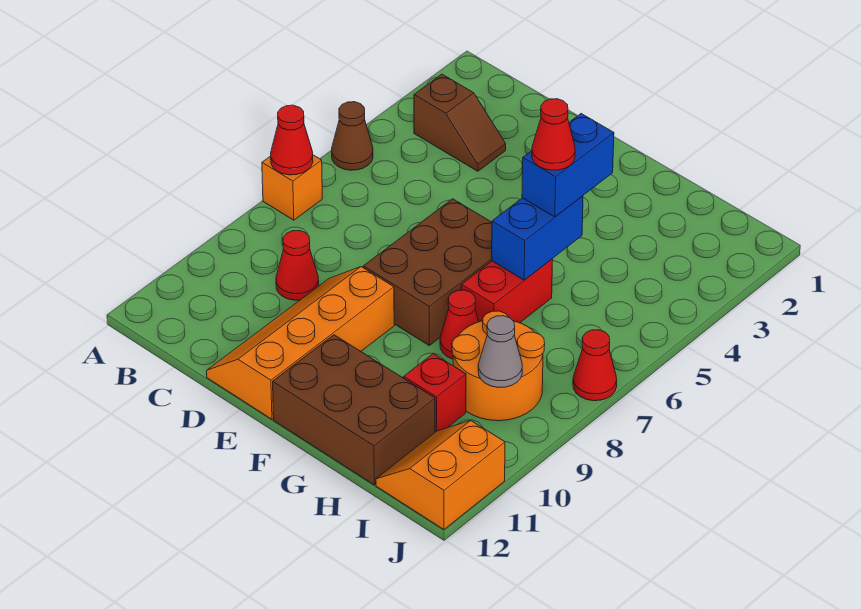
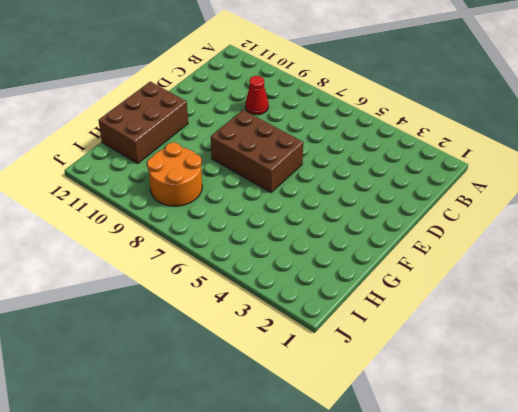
none -> brown cone A5 level 1
none -> orange brick A7 level 1
none -> brown slope B3:C3 level 1 top B

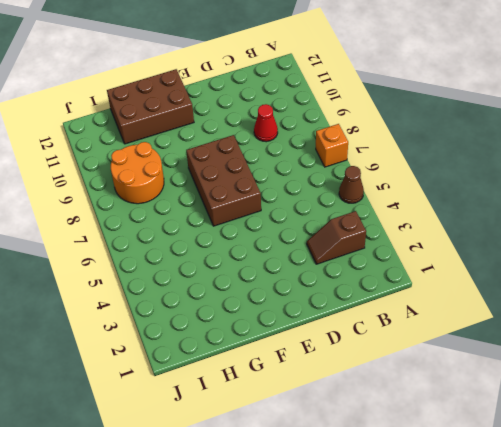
none -> orange slope D9:E12 level 1 top E
none -> red brick G6:G7 level 1
none -> red cone G8 level 1

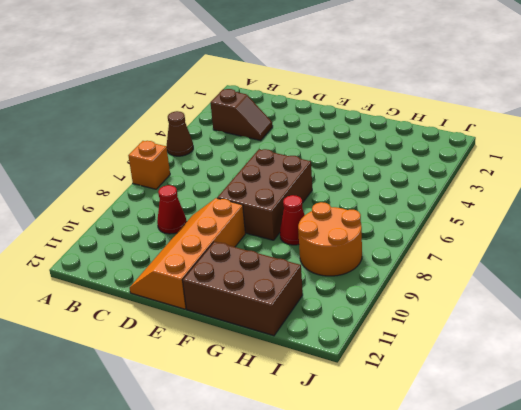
none -> red brick G6:G7 level 1
none -> red brick H10 level 1
none -> orange slope I11:J12 level 1 top J

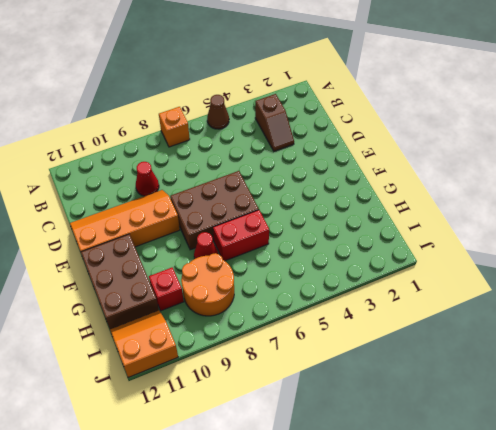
none -> red cone J7 level 1
none -> red cone A7 level 2
none -> blue brick G5:G6 level 2

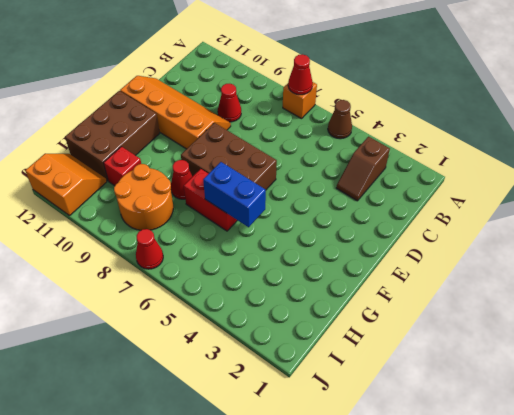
none -> grey cone I9 level 2
none -> blue brick G4:G5 level 3
none -> red cone G5 level 4

